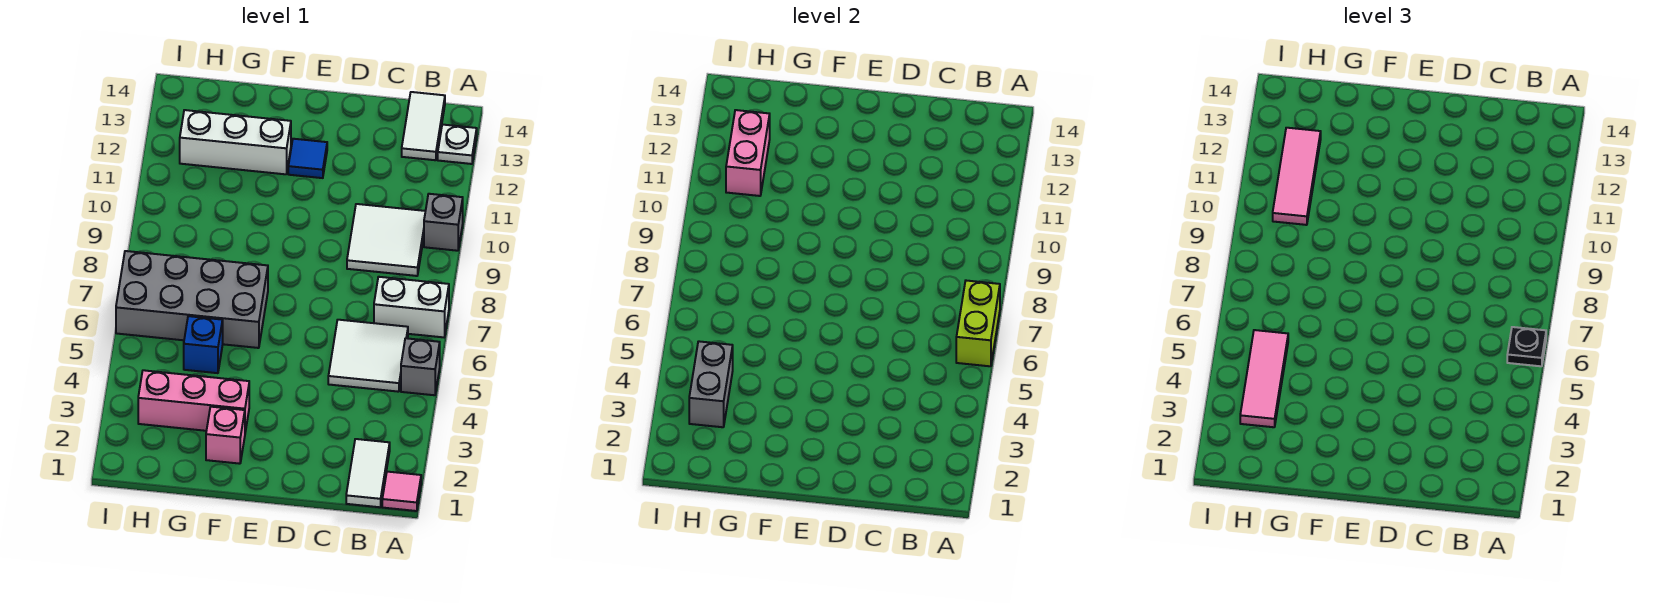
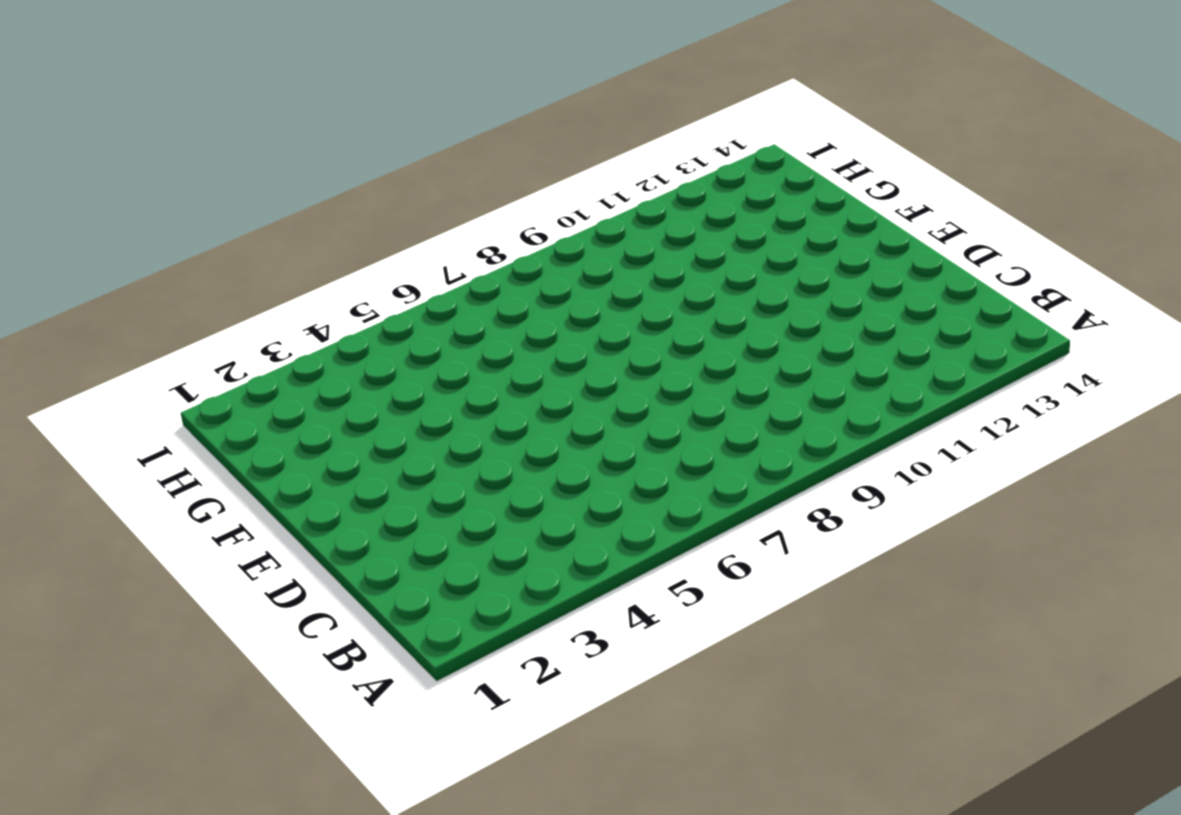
none -> pink tile A1 level 1
none -> grey brick A5 level 1
none -> white brick A7:B7 level 1

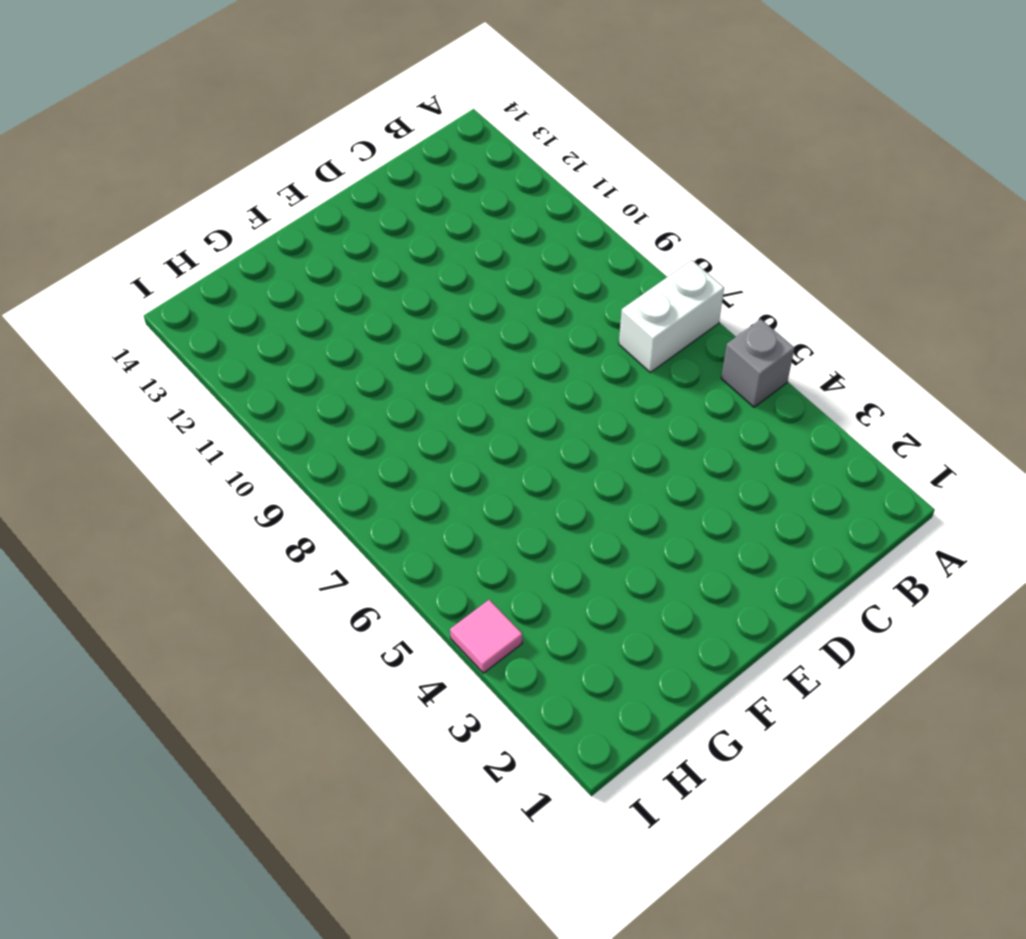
pink tile I4 level 1 -> pink tile A1 level 1
none -> grey brick A10 level 1
none -> white plate A13 level 1
none -> white tile B1:B2 level 1

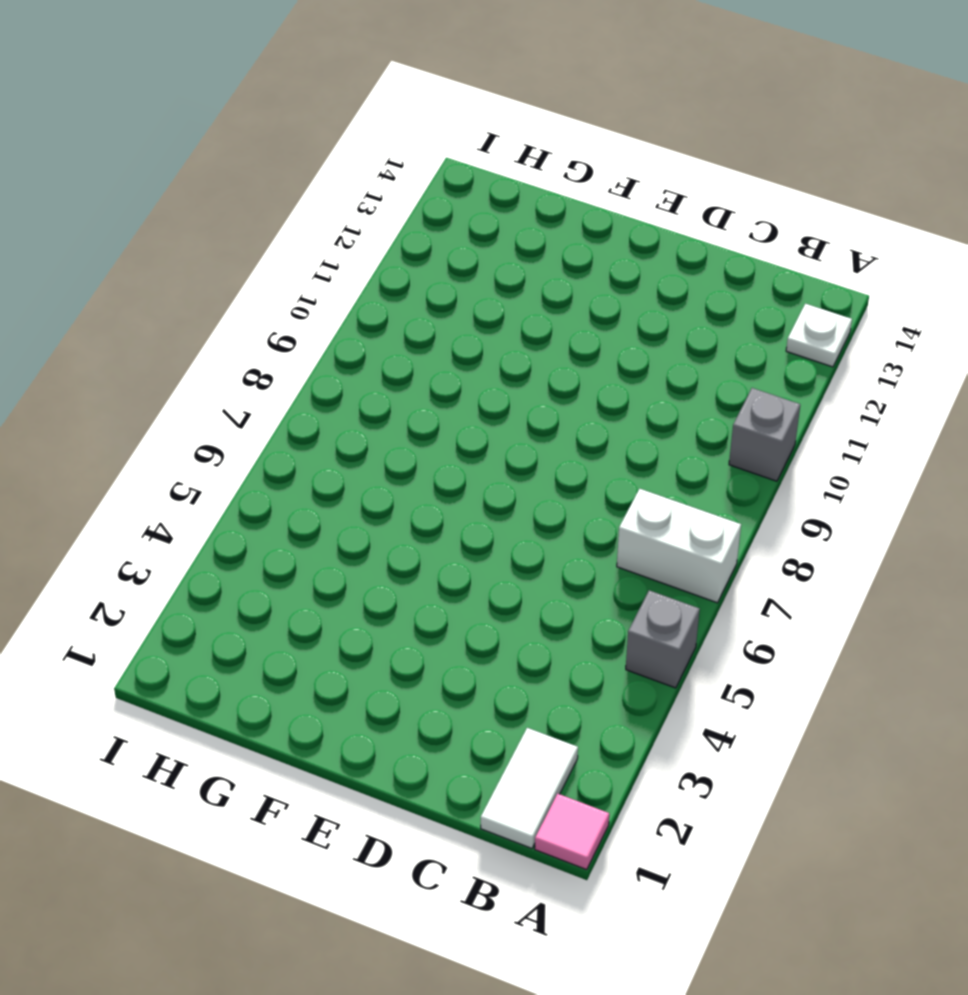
none -> white tile B5:C6 level 1
none -> white tile B9:C10 level 1
none -> white tile B13:B14 level 1

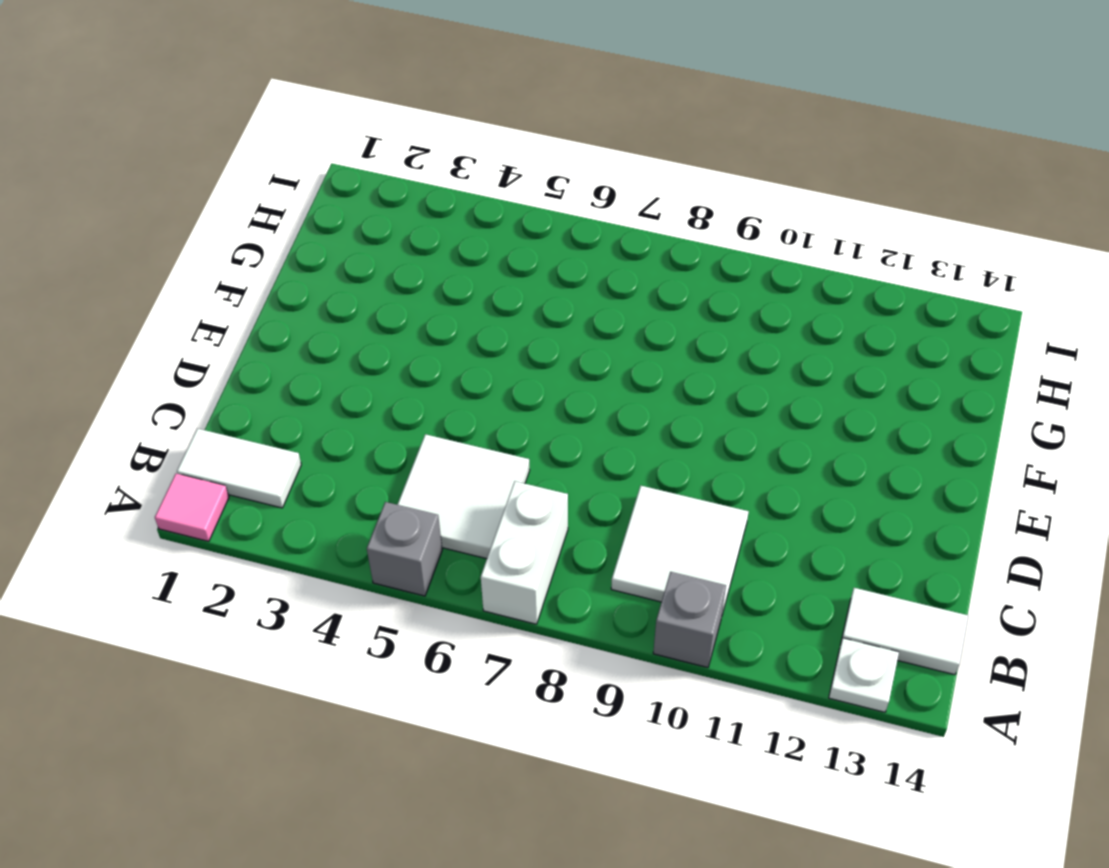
none -> blue tile E12 level 1
none -> pink brick F2 level 1
none -> pink brick F3:H3 level 1

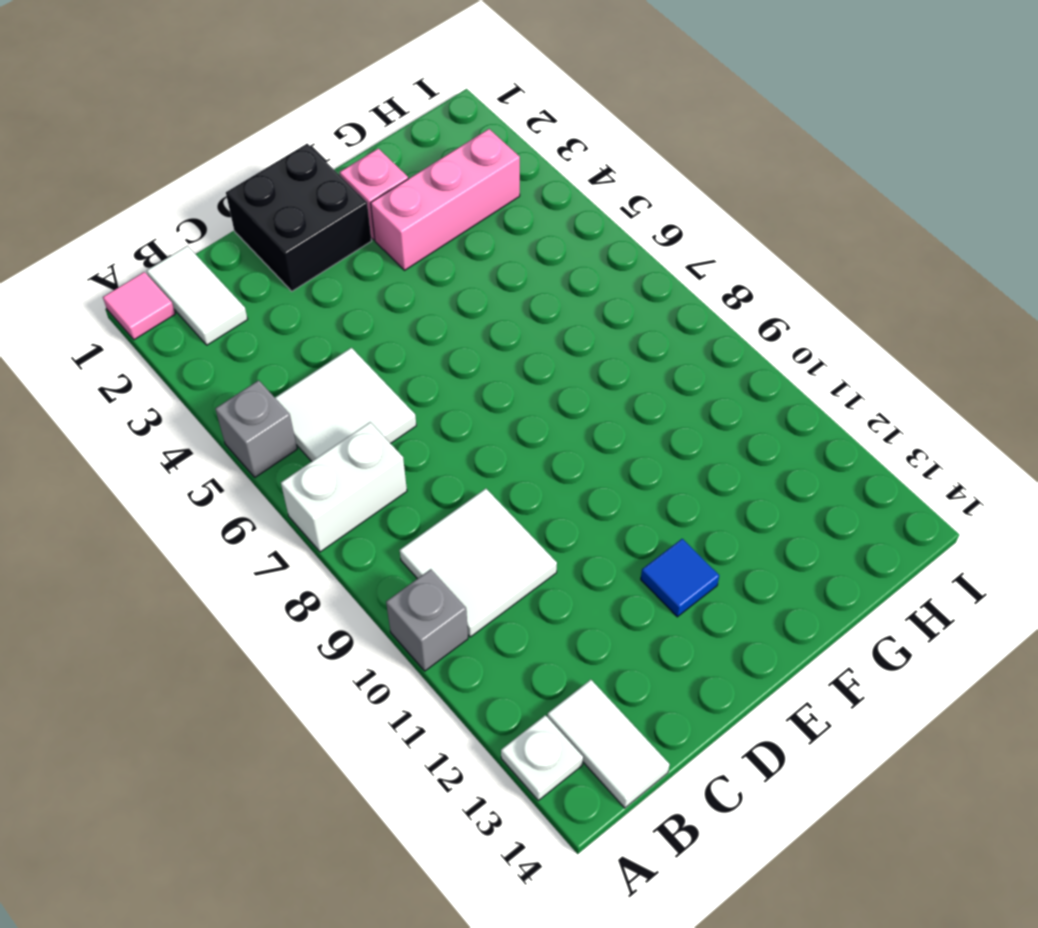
black brick D1:E2 level 1 -> none
none -> grey brick F6:I7 level 1
none -> white brick F12:H12 level 1
none -> blue brick G5 level 1

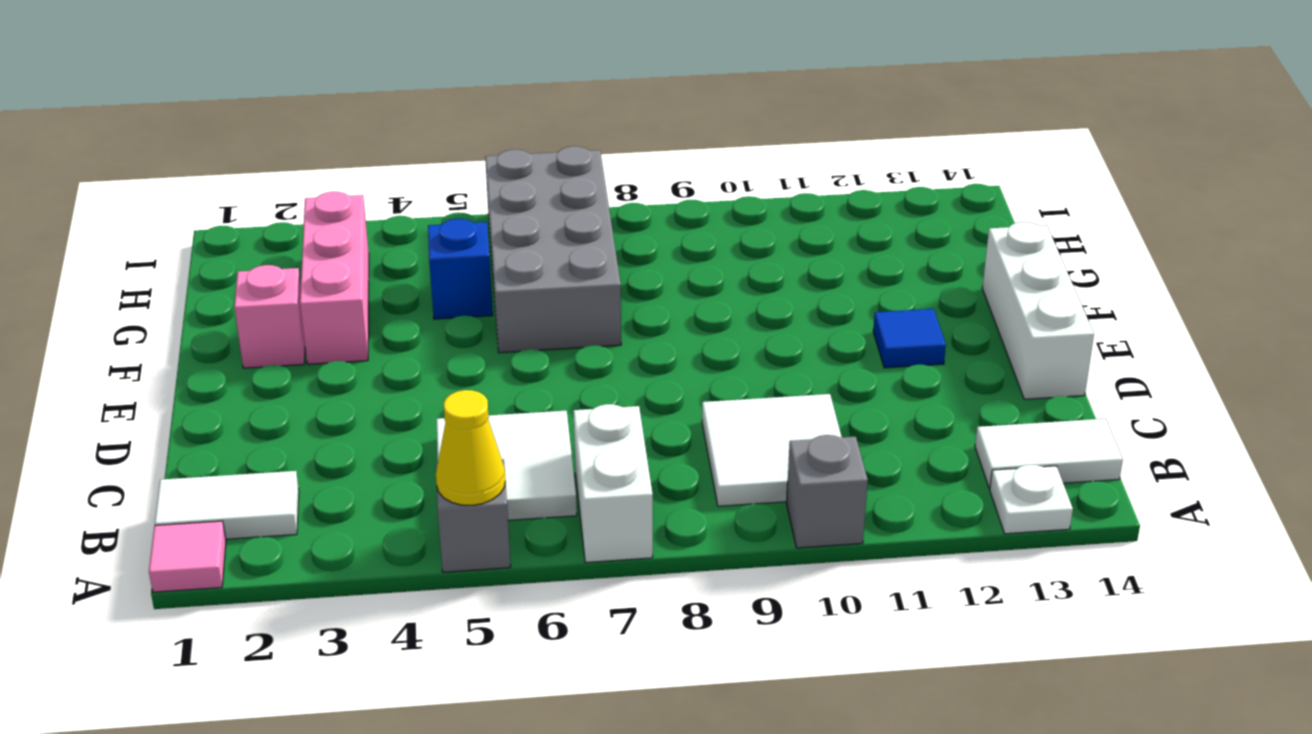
yellow cone A5 level 2 -> none
white brick D14:F14 level 1 -> white brick F12:H12 level 1
none -> lime brick A6:A7 level 2
none -> grey brick H3:H4 level 2
none -> pink brick H11:H12 level 2

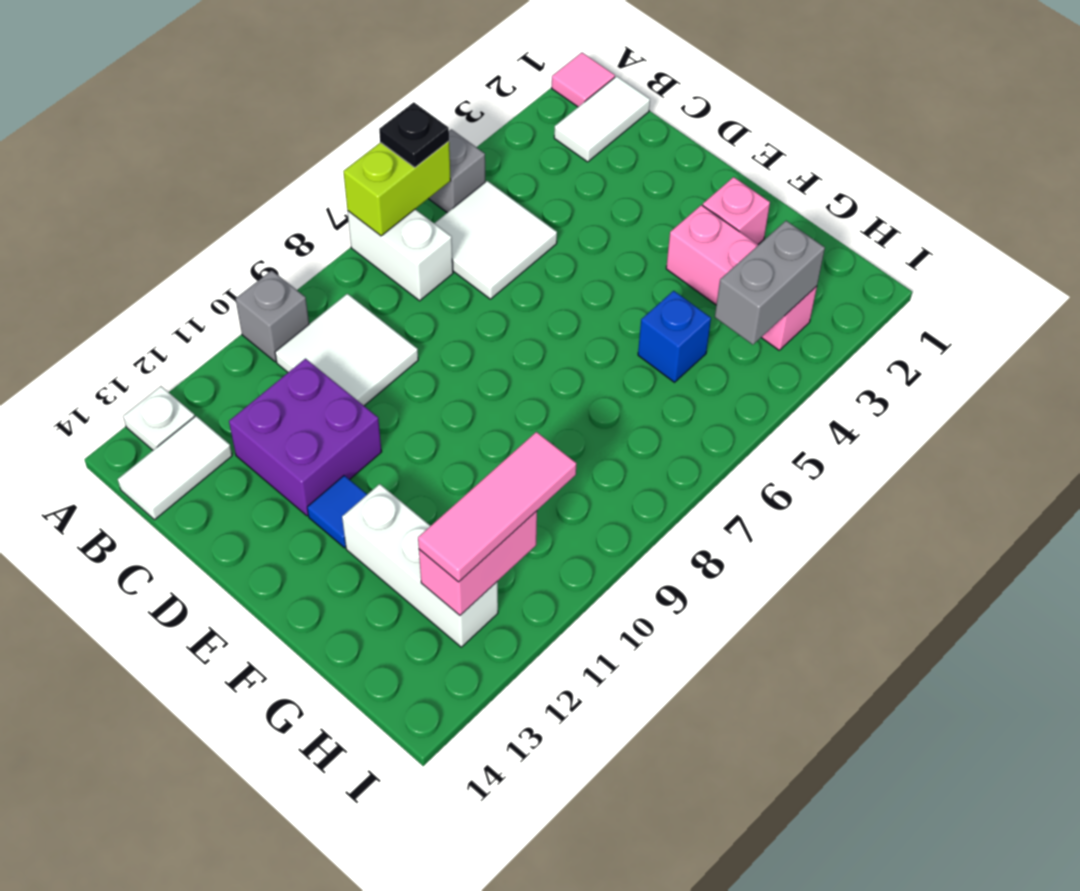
purple brick C11:D12 level 1 -> none
none -> grey brick F6:I7 level 1
none -> pink tile H3:H5 level 3

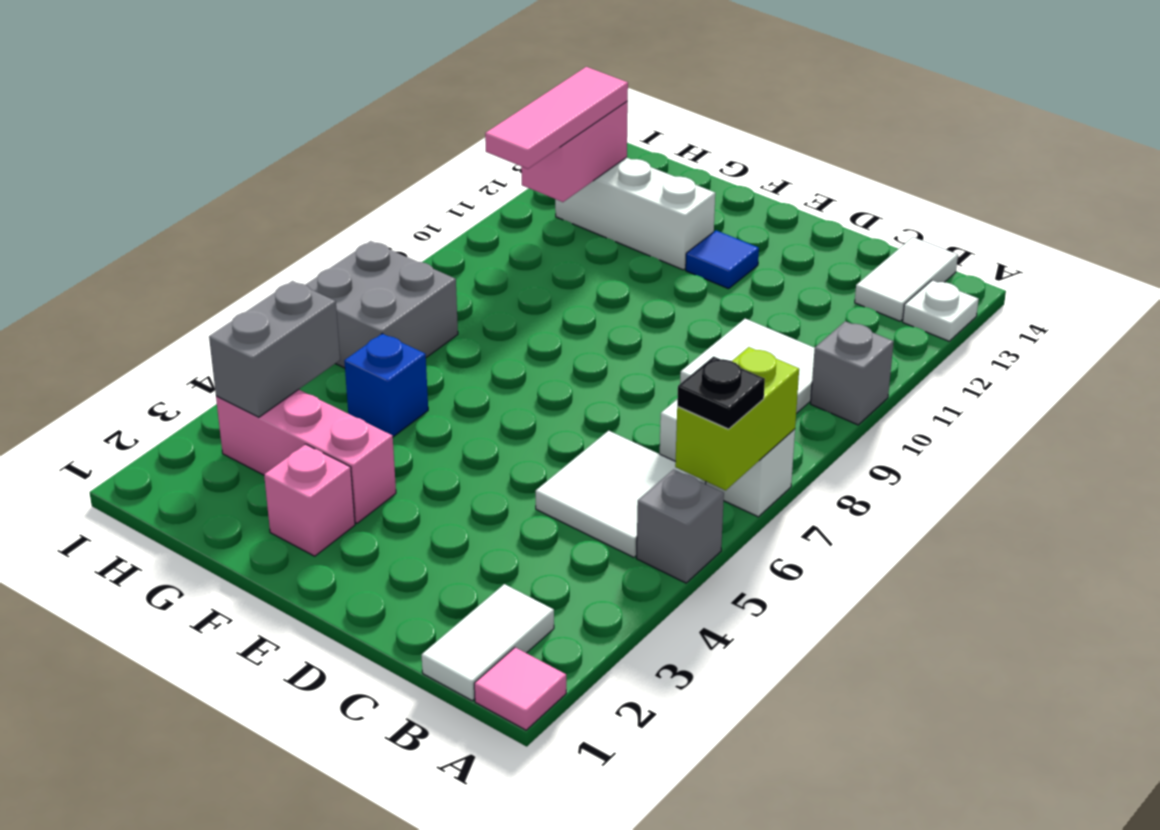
grey brick H6:I7 level 1 -> grey brick F6:I7 level 1
none -> pink tile H3:H5 level 3

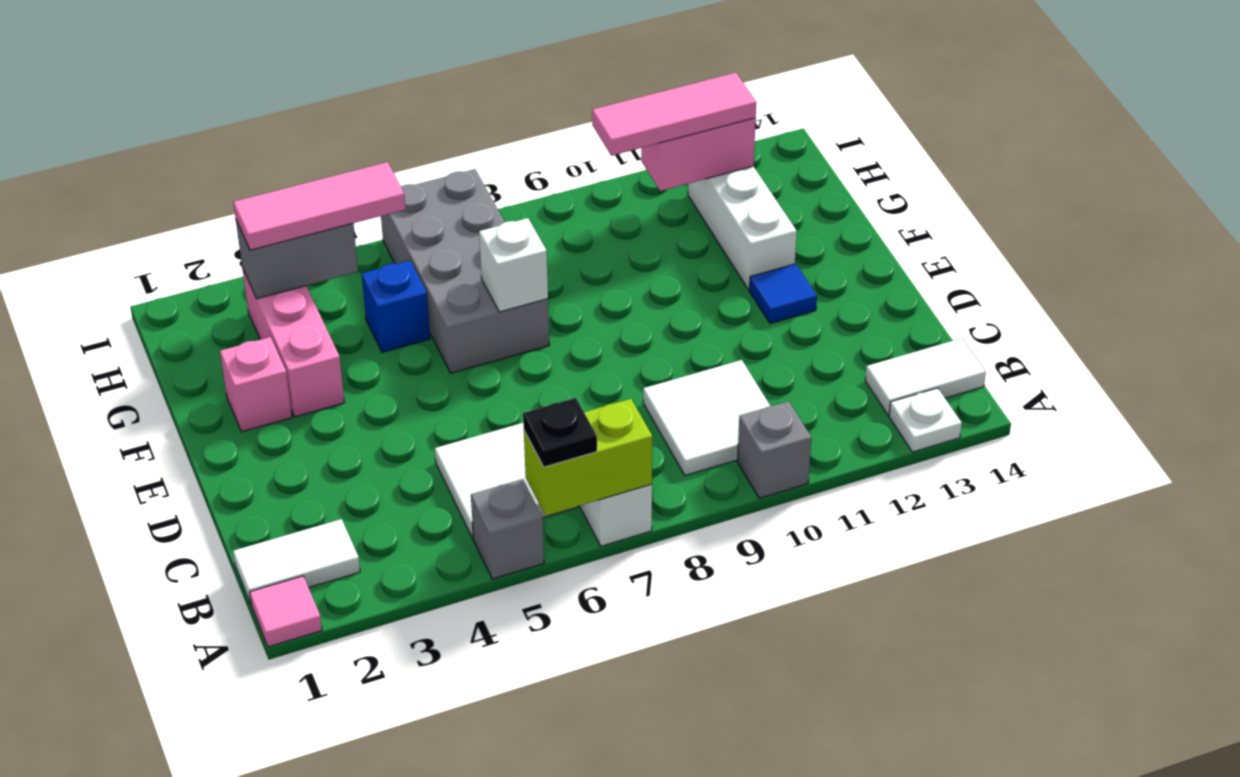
white brick F7 level 2 -> none

